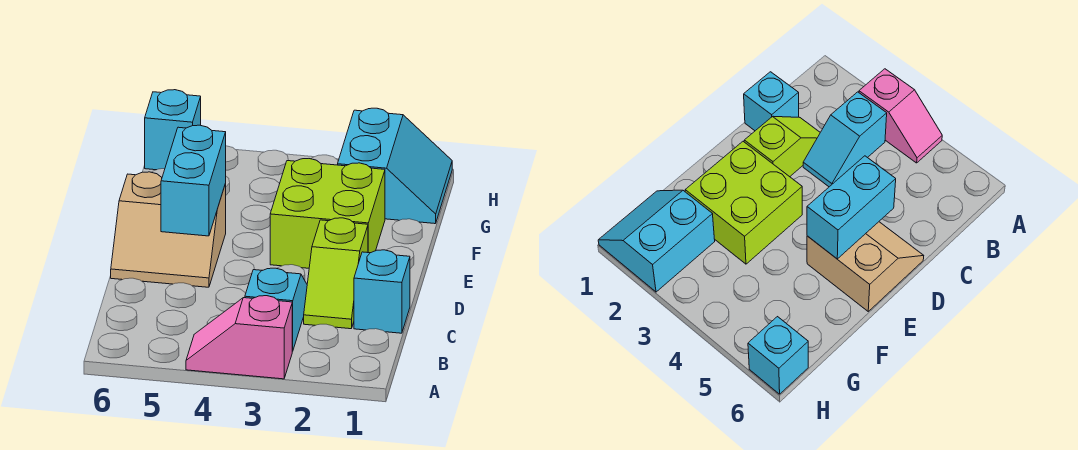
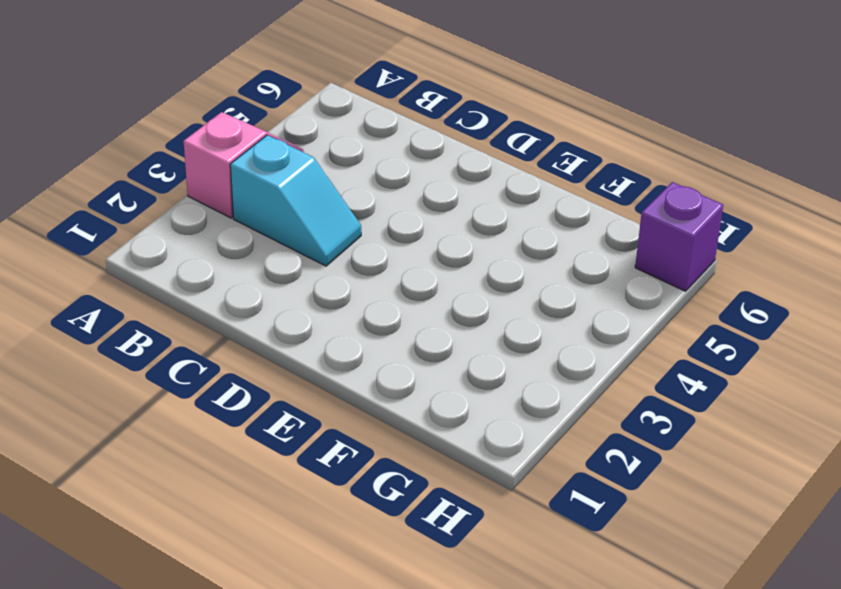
purple brick H6 level 1 -> cyan brick H6 level 1
none -> cyan brick C1 level 1
none -> lime slope C2:D2 level 1 top D

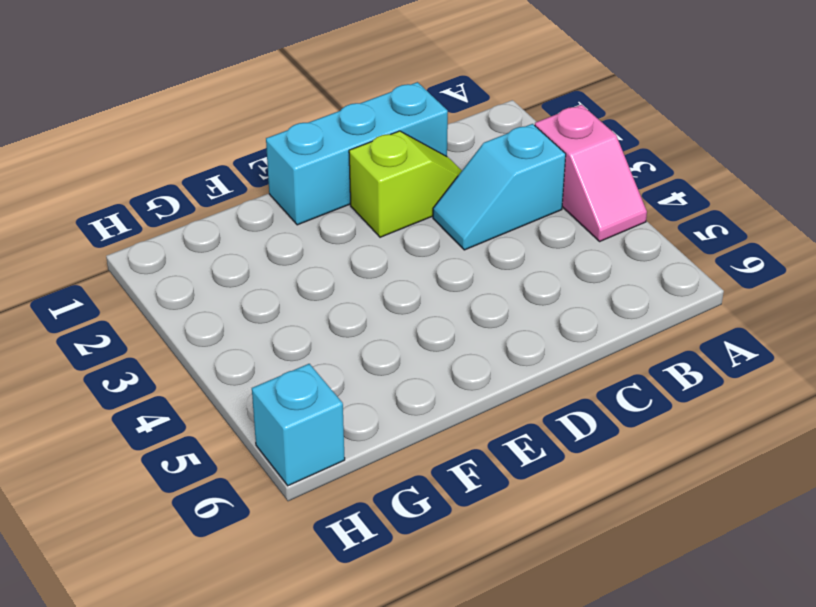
cyan brick C1:E1 level 1 -> cyan brick C1 level 1
none -> tan slope D5:E6 level 1 top E
none -> lime brick E2:F3 level 1

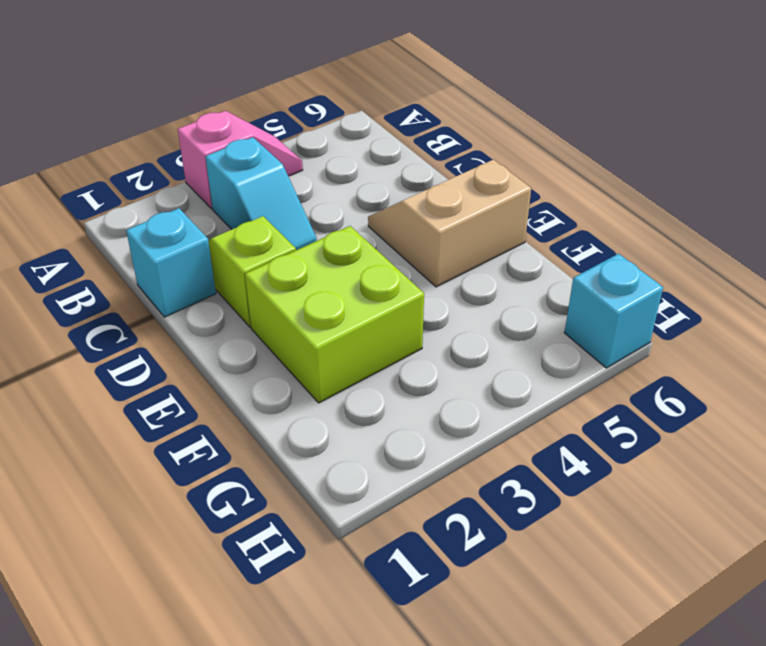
none -> cyan slope G1:H2 level 1 top 2
none -> cyan brick D5:E5 level 2

